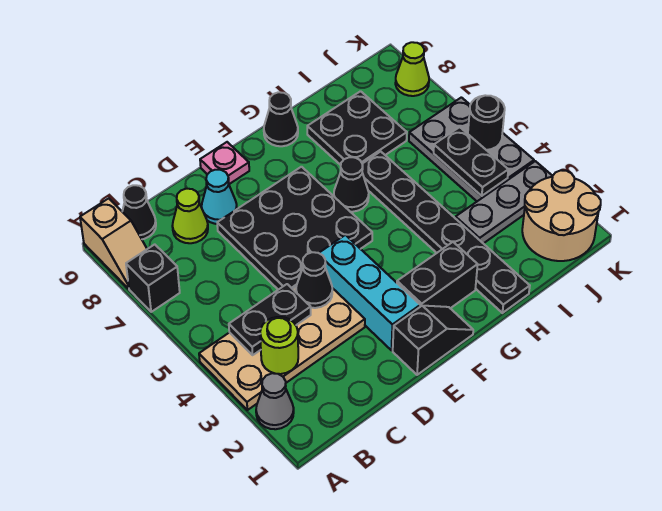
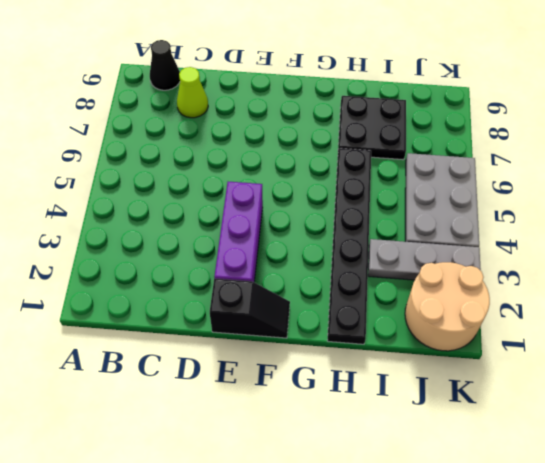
purple brick E2:E4 level 1 -> cyan brick E2:E4 level 1
none -> grey cone A2 level 1
none -> tan plate A3:D4 level 1
none -> black brick A7 level 1

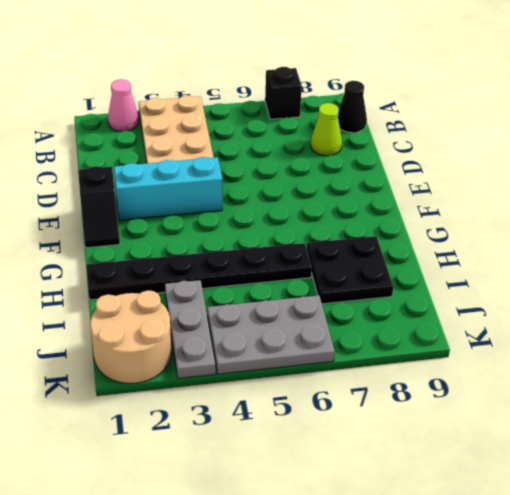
pink cone A2 level 1 -> grey cone A2 level 1
none -> tan slope A8:A9 level 1 top 9
none -> black plate D5:F7 level 1
none -> cyan cone D8 level 1

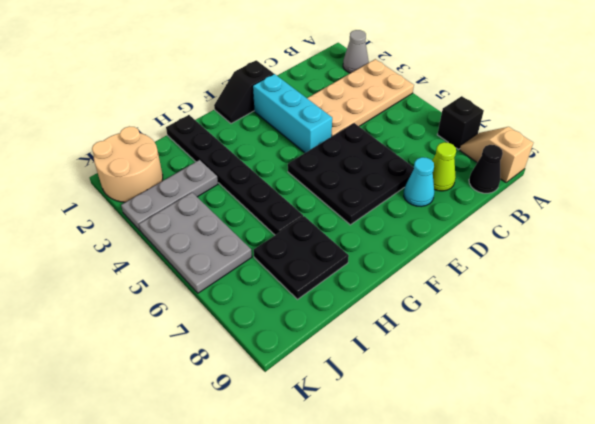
none -> pink plate E9 level 1
none -> black brick F2:G2 level 1
none -> black cone G6 level 1

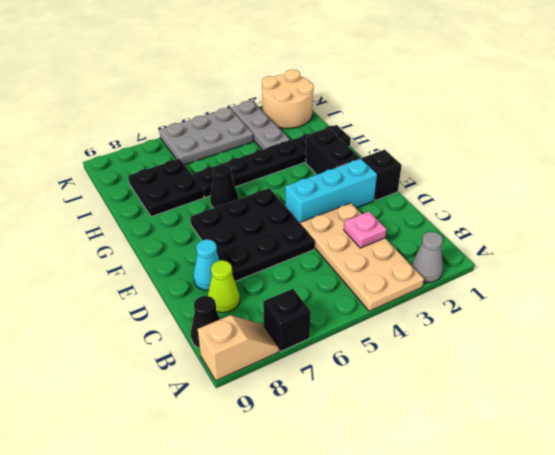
pink plate C3 level 2 -> pink plate E9 level 1
none -> black cone G9 level 1
none -> lime cone K8 level 1
none -> lime round brick B3 level 2

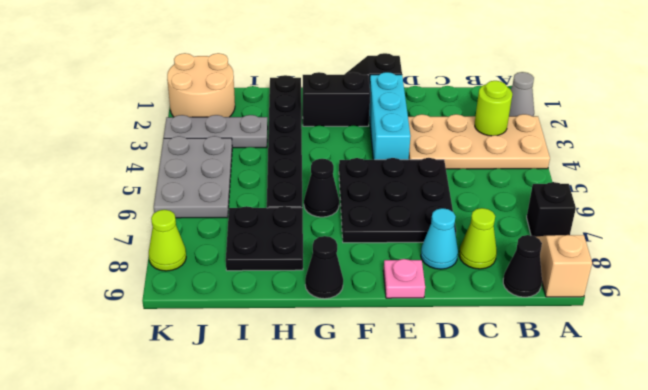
none -> black plate B4:C4 level 2
none -> black cone D4 level 2
none -> black plate J4:J5 level 2

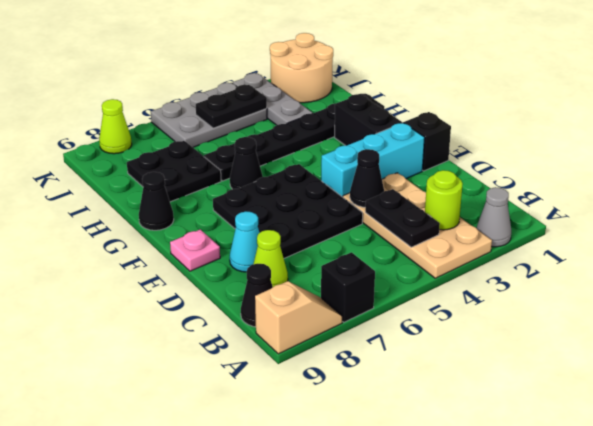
none -> black round brick K5 level 2

